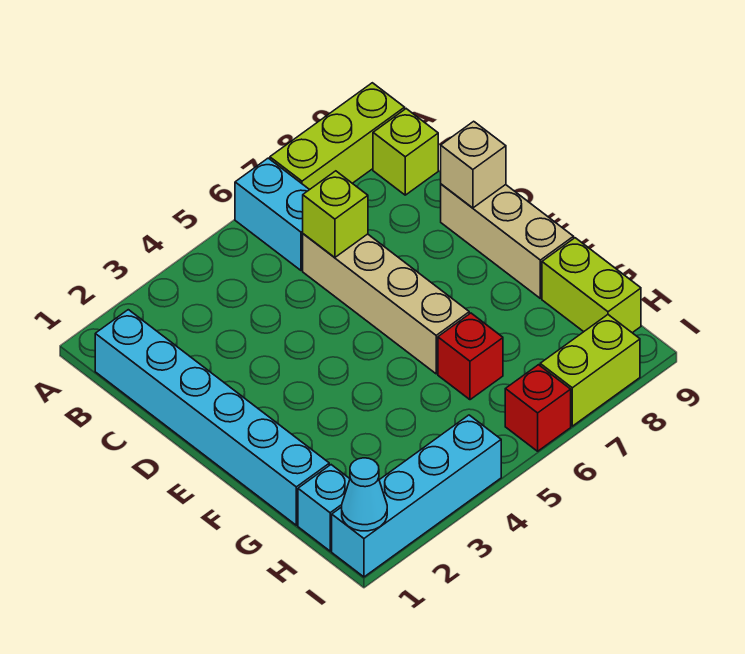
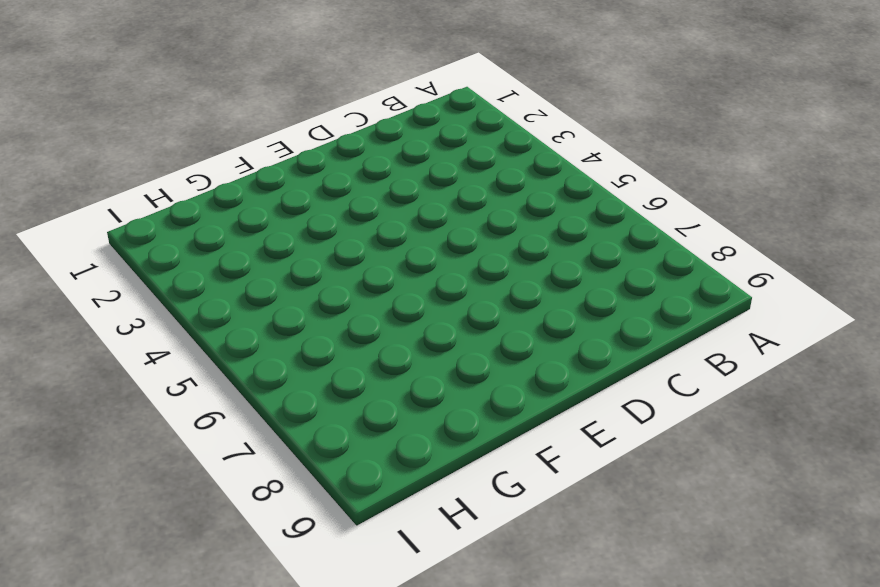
none -> cyan brick A6:B6 level 1
none -> lime brick A7:A9 level 1
none -> cyan brick B1:G1 level 1

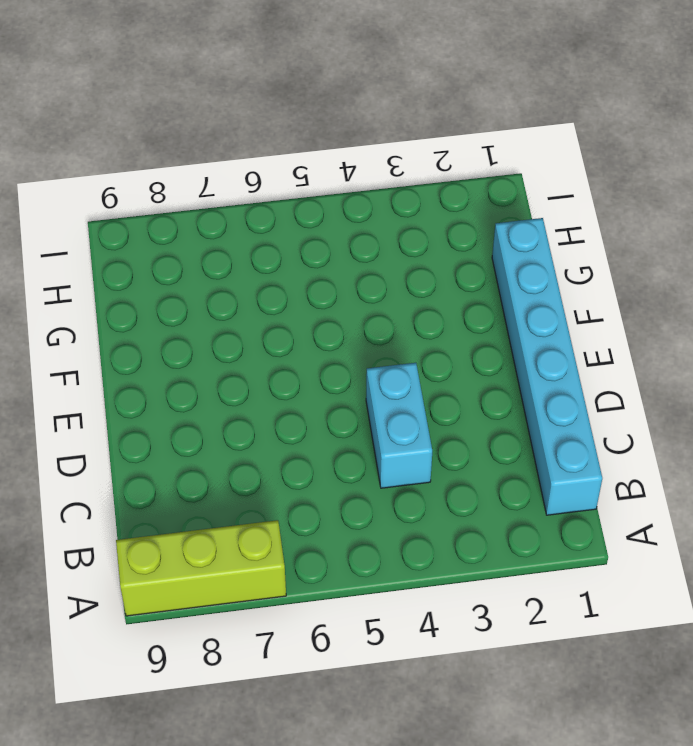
cyan brick C4:D4 level 1 -> cyan brick A6:B6 level 1
none -> lime brick B9 level 1
none -> tan brick C6:F6 level 1
none -> tan brick D9:F9 level 1

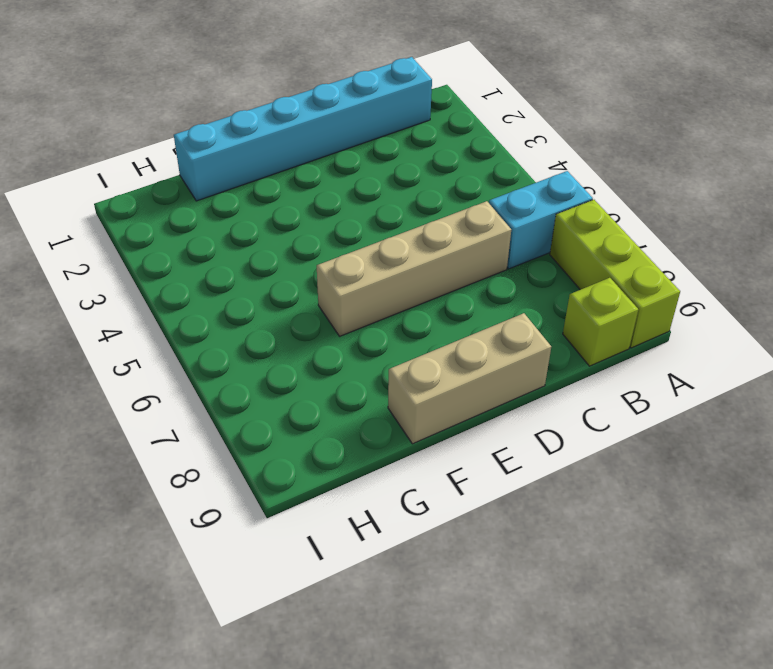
none -> red brick G6 level 1
none -> lime brick G9:H9 level 1
none -> cyan brick H1 level 1

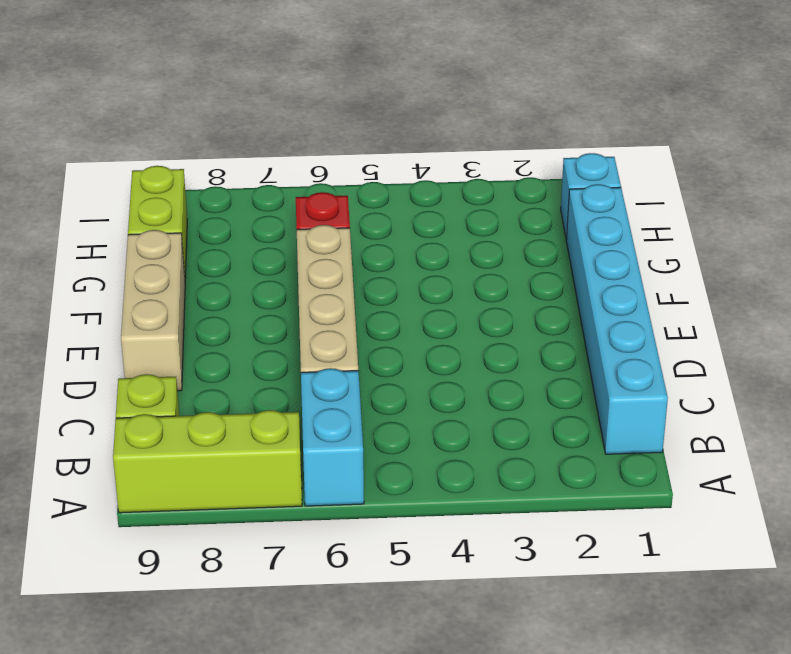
none -> cyan brick I1:I4 level 1
none -> red brick I6 level 1
none -> lime brick I7:I8 level 1

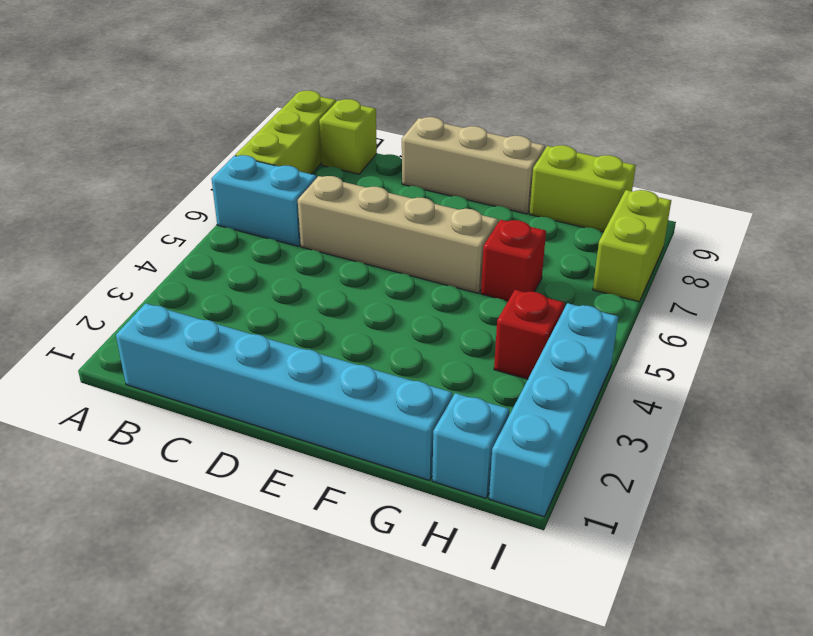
red brick H4 level 1 -> red brick I6 level 1
none -> lime brick C6 level 2
none -> tan brick D9 level 2
none -> cyan cone I1 level 2

